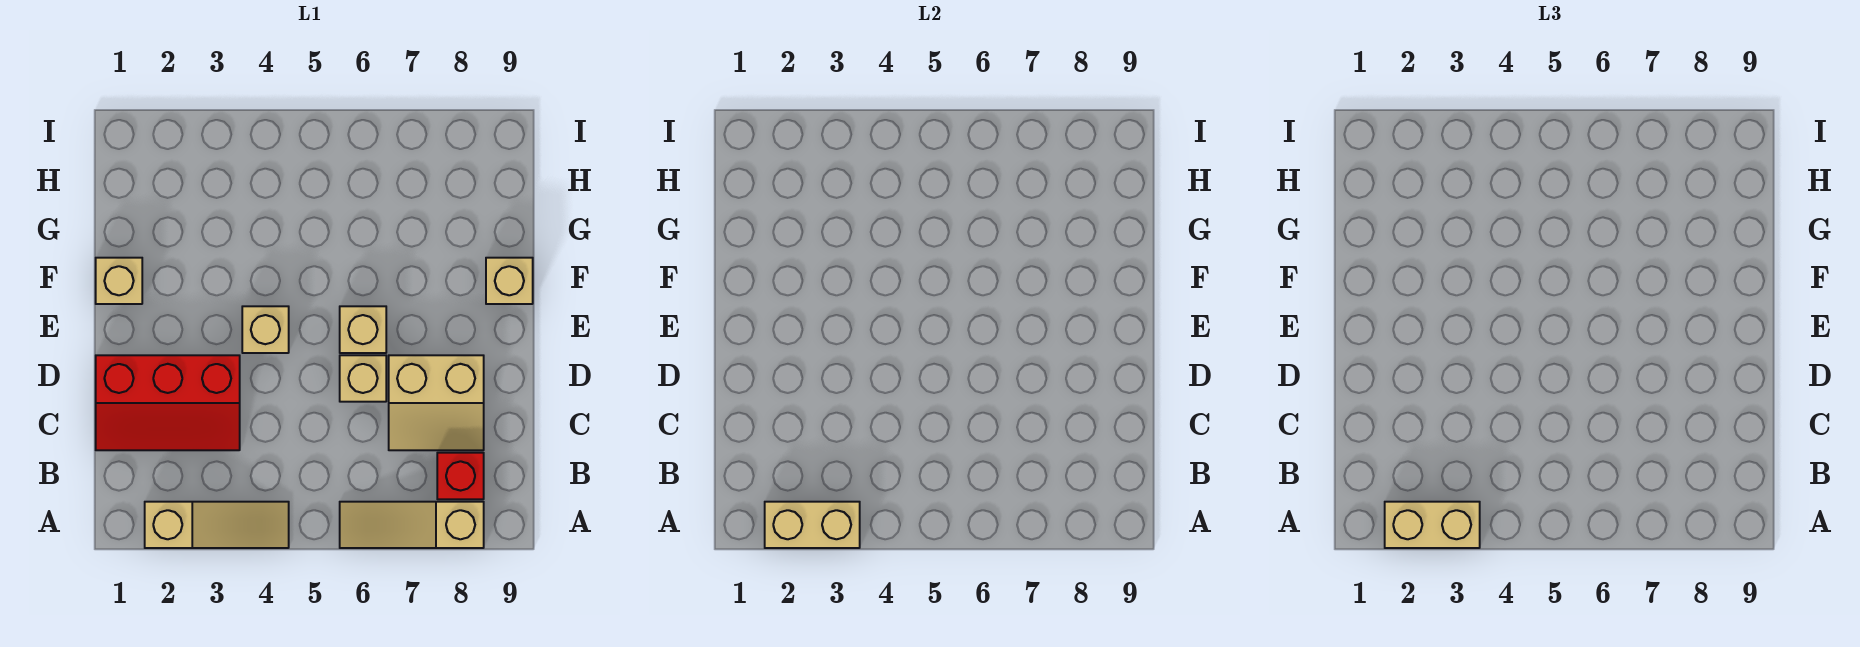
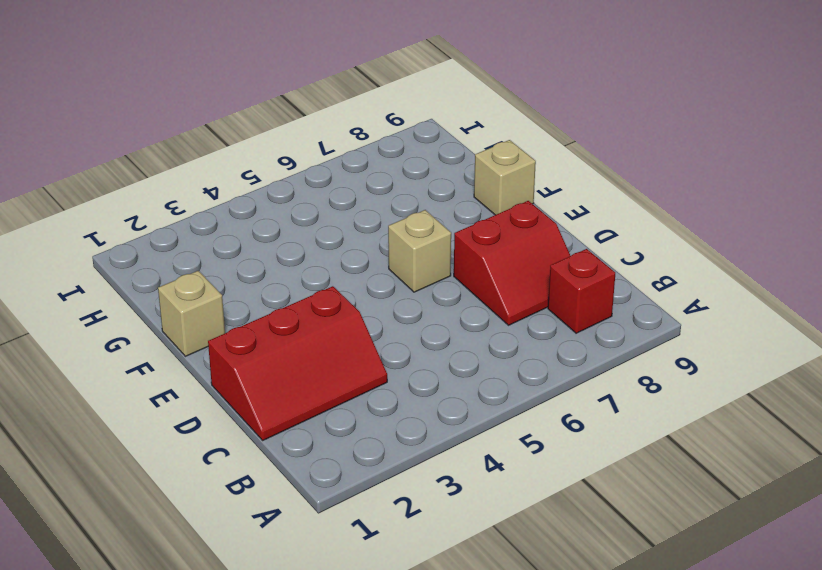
red slope C7:D8 level 1 top D -> tan slope C7:D8 level 1 top D
none -> tan slope A2:A4 level 1 top 2
none -> tan slope A6:A8 level 1 top 8
none -> tan brick D6 level 1

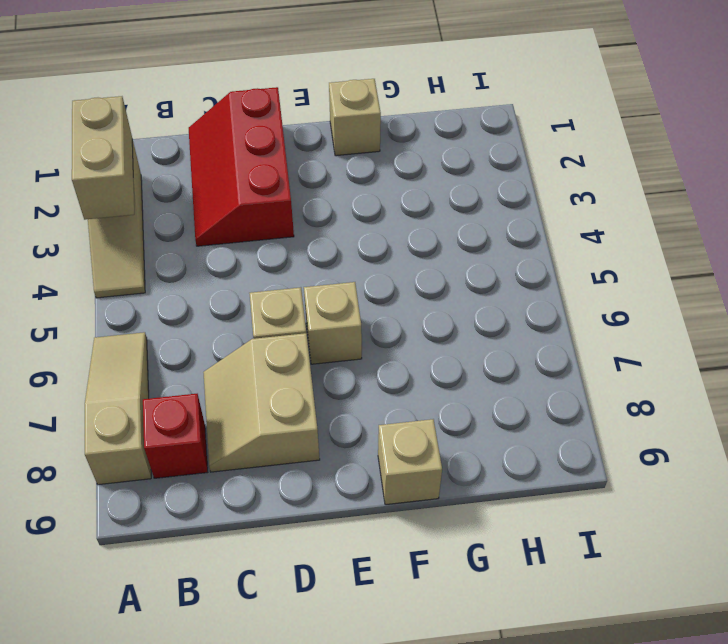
none -> tan brick E4 level 1
none -> tan brick A2:A3 level 3

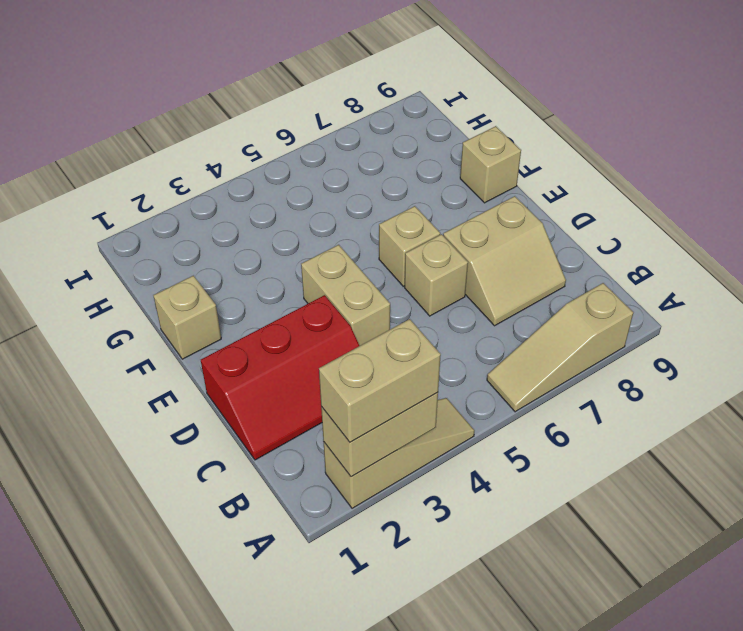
tan brick D4:E4 level 1 -> tan brick E4 level 1
none -> red brick B8 level 1

